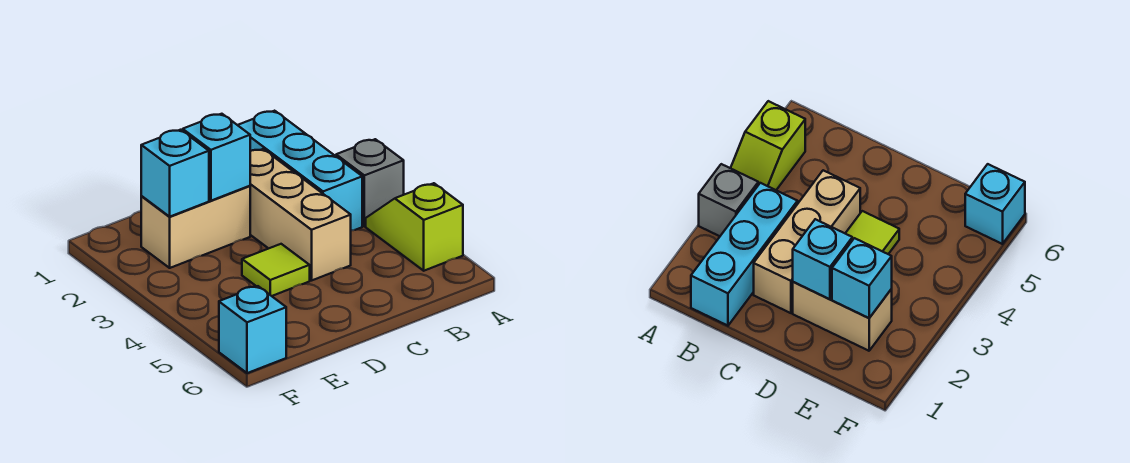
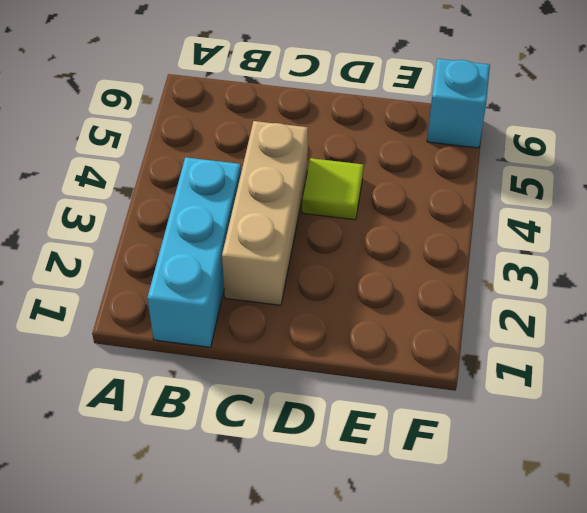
none -> grey brick A3 level 1
none -> lime slope A4:A5 level 1 top 5

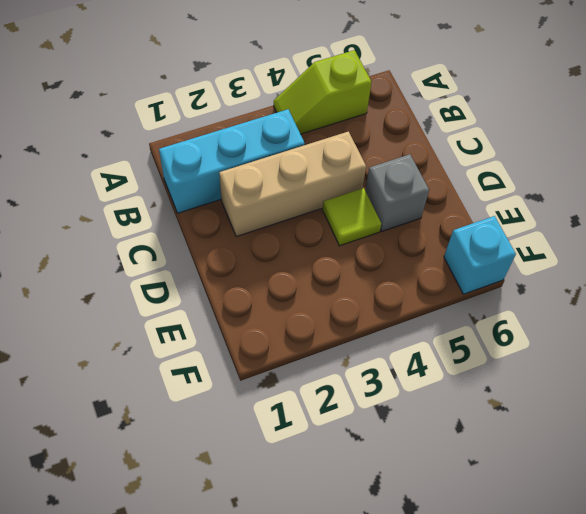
grey brick D5 level 1 -> grey brick A3 level 1
none -> tan brick D2:E2 level 1
none -> cyan brick D2 level 2

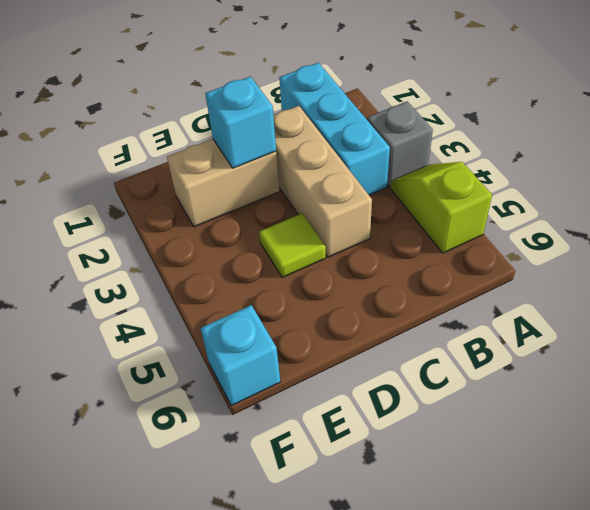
none -> cyan brick E2 level 2

